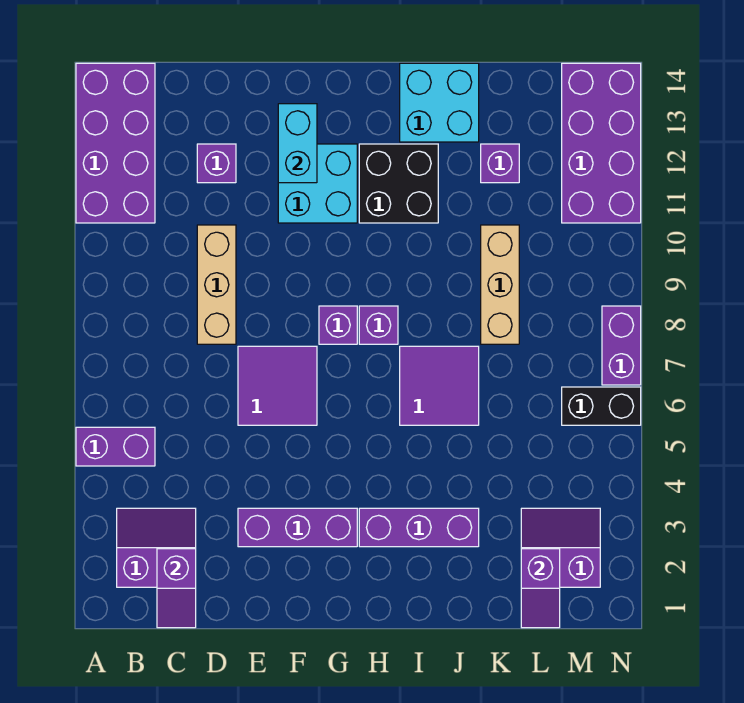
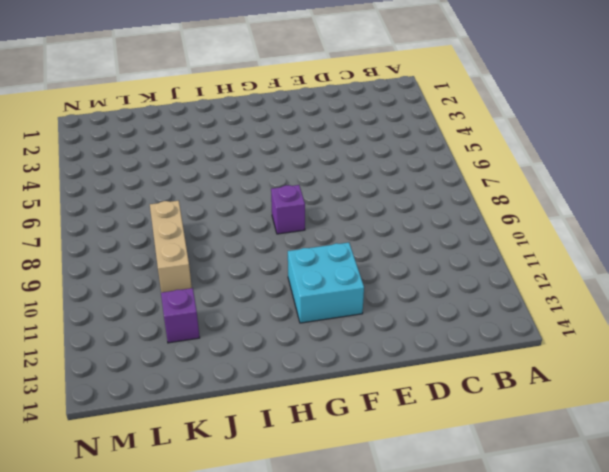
none -> purple brick A5:B5 level 1
none -> purple brick A11:B14 level 1
none -> purple slope B2:C3 level 1 top 2

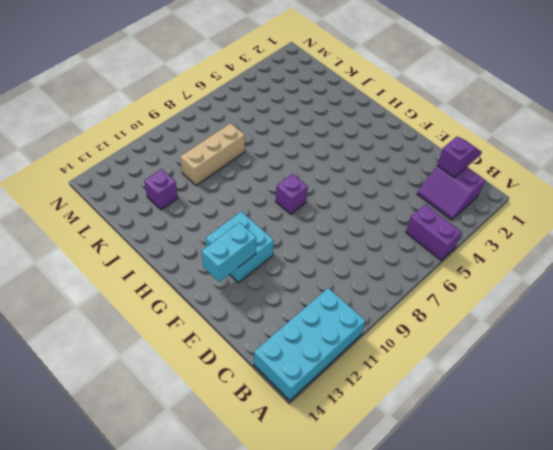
cyan brick A11:B14 level 1 -> purple brick A11:B14 level 1
none -> tan brick D8:D10 level 1
none -> purple brick D12 level 1
none -> purple brick E3:G3 level 1

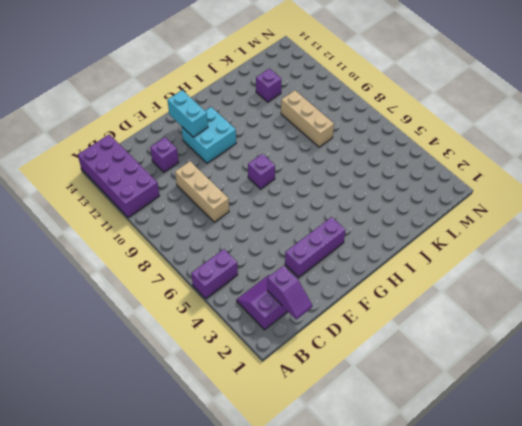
none -> purple tile E6:F7 level 1
none -> purple brick H3:J3 level 1
none -> purple brick H8 level 1

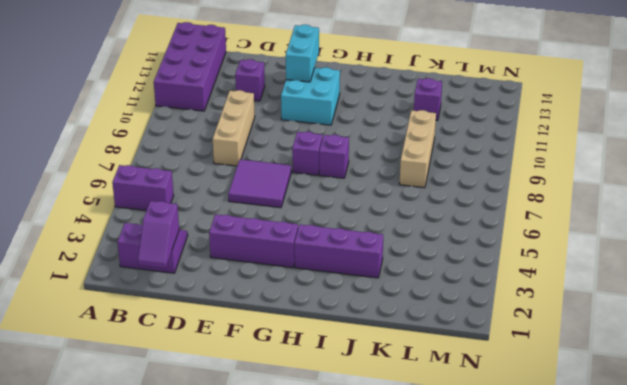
none -> black brick H11:I12 level 1
none -> purple tile I6:J7 level 1
none -> cyan brick I13:J14 level 1

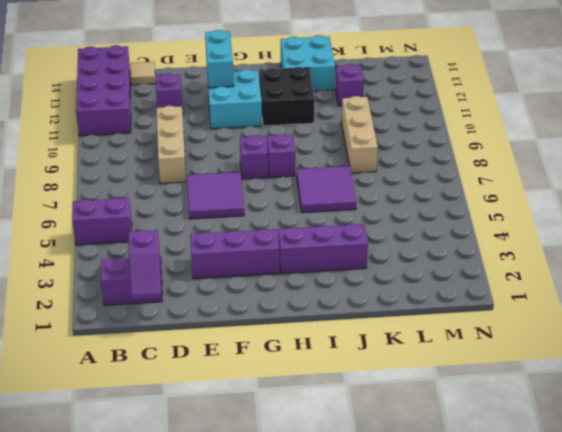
tan tile C14 level 1 -> none
none -> purple slope L2:M3 level 1 top 2
none -> black brick M6:N6 level 1
none -> purple brick M11:N14 level 1

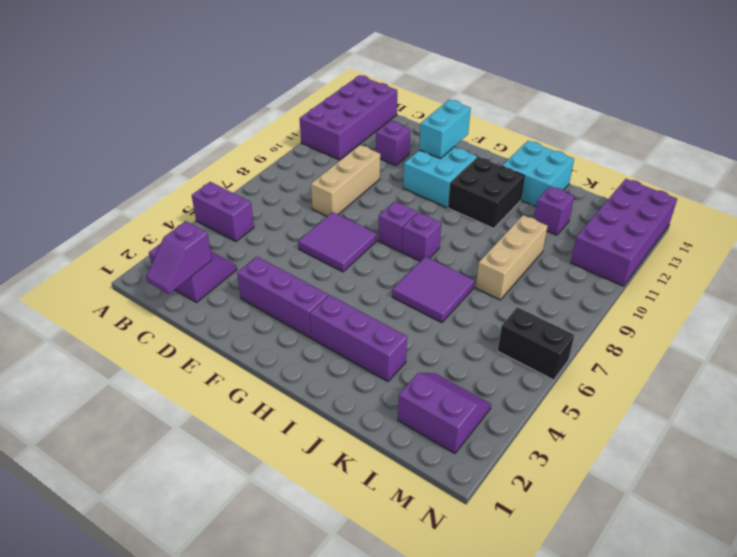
none -> purple brick N7:N8 level 1
none -> purple slope L1:L2 level 2 top 2

